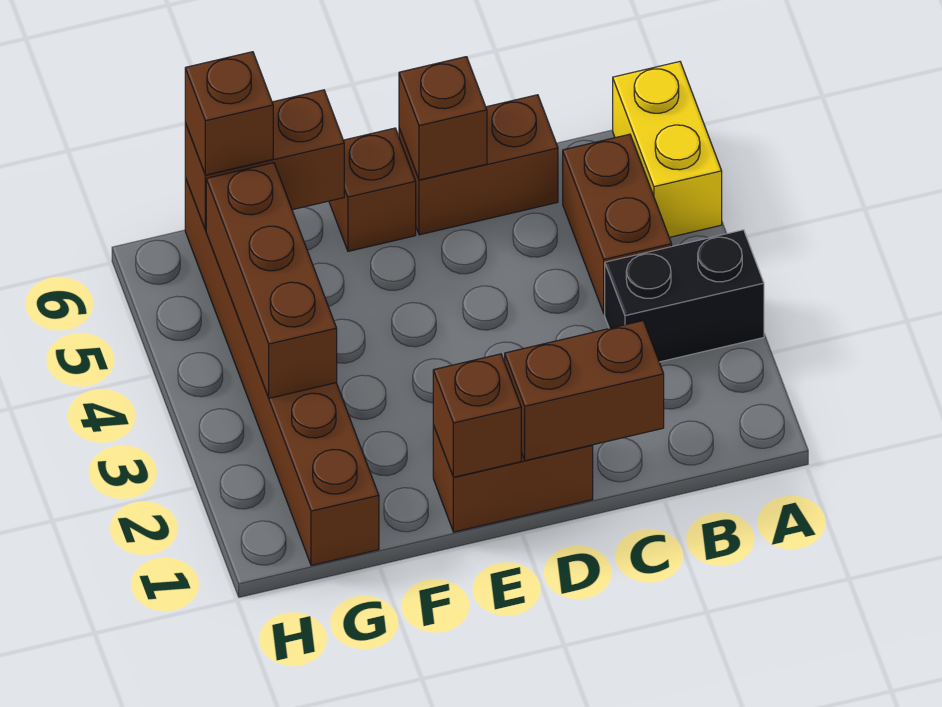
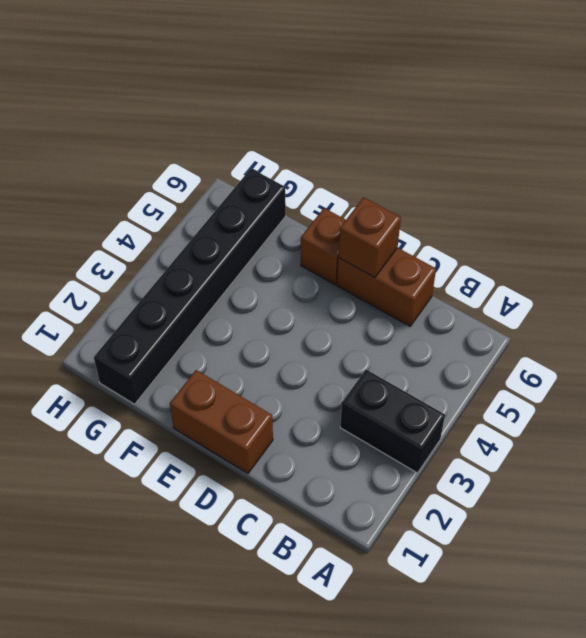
black brick G1:G6 level 1 -> brown brick G1:G6 level 1
none -> yellow brick A5:A6 level 1
none -> brown brick B4:B5 level 1
none -> brown brick C1:D1 level 2

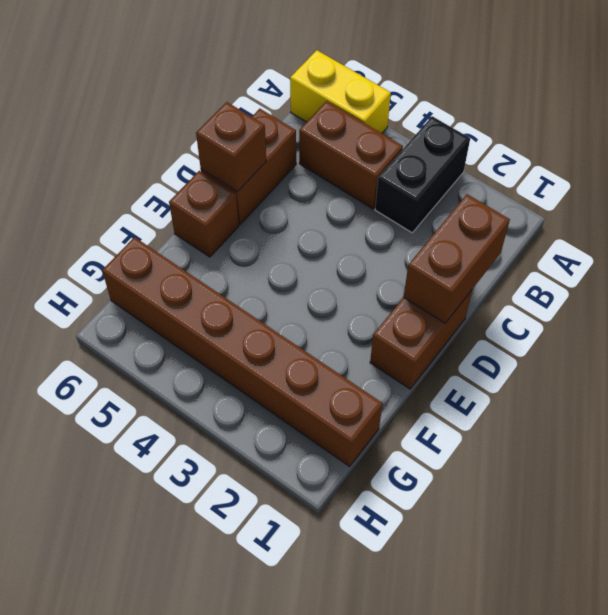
none -> brown brick E1 level 2
none -> brown brick F6:G6 level 2
none -> brown brick G3:G5 level 2

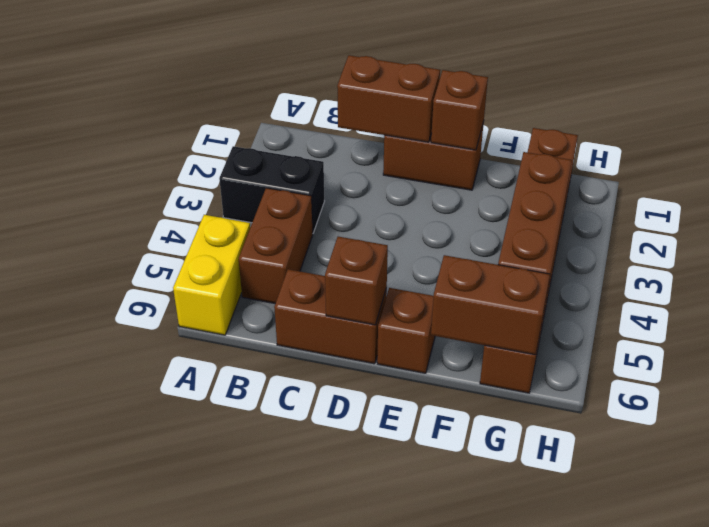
none -> brown brick G6 level 3

